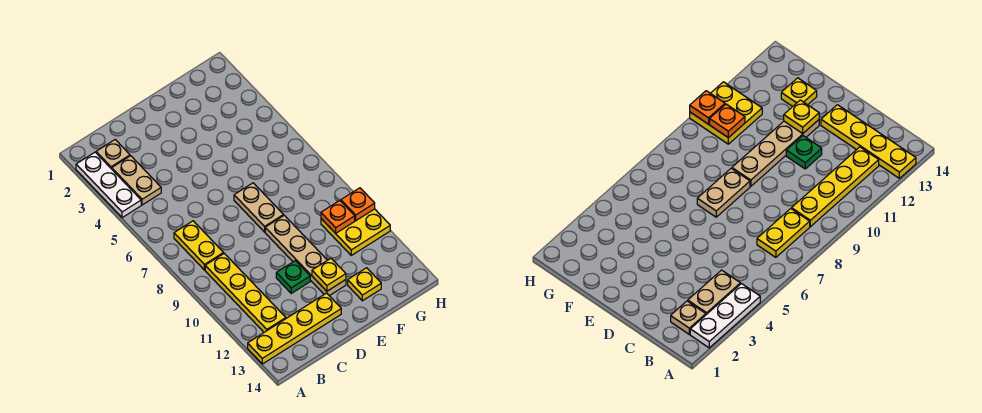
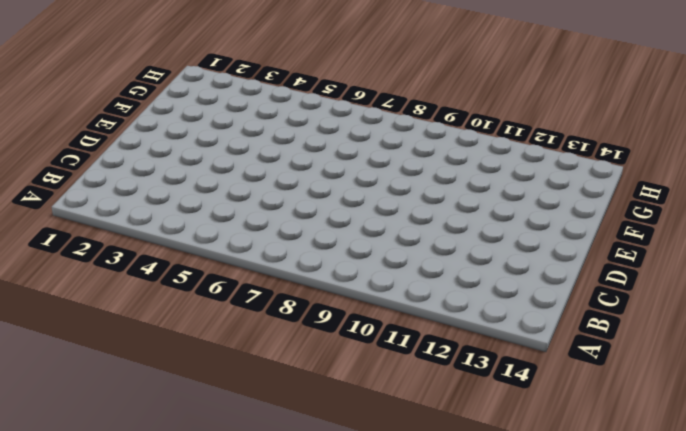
none -> white plate A2:A4 level 1
none -> yellow plate A13:D13 level 1
none -> tan plate B2 level 1

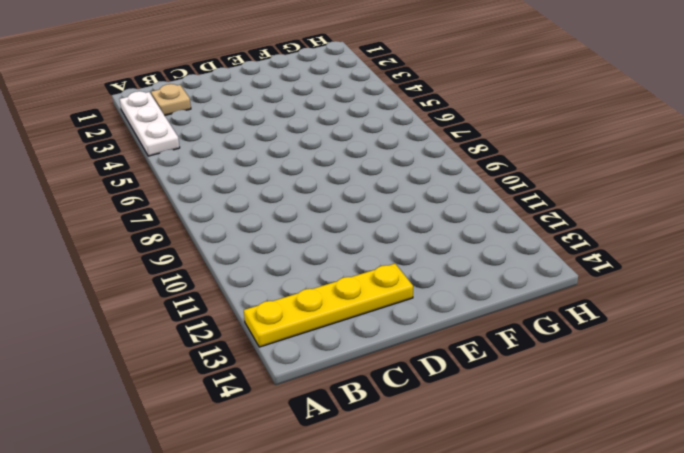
none -> tan plate B3:B4 level 1
none -> yellow plate B7:B8 level 1
none -> yellow plate B9:B12 level 1

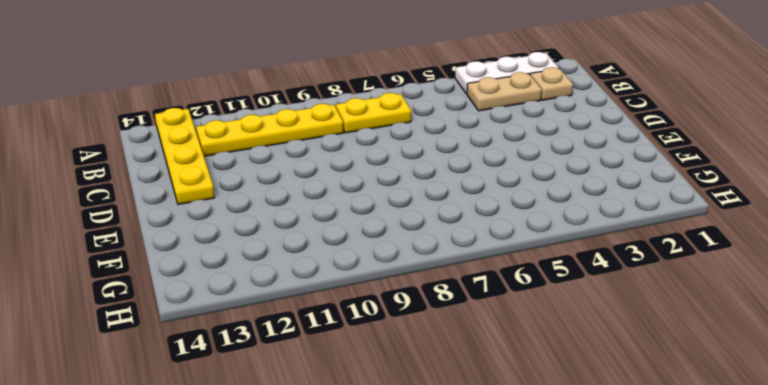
none -> green plate D11 level 1
none -> tan plate E7:E8 level 1
none -> tan plate E9:E12 level 1

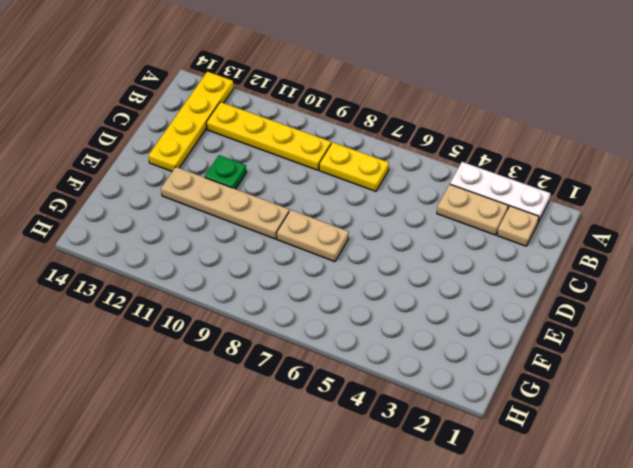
none -> yellow plate F13 level 1
none -> yellow plate G10:H11 level 1
none -> yellow plate E12 level 2

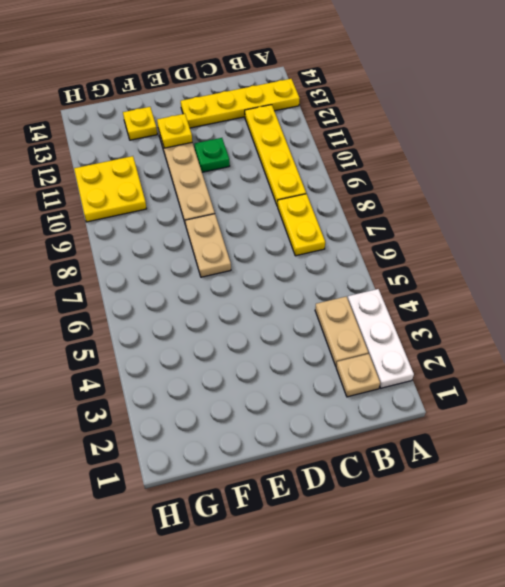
none -> orange plate G10 level 2
none -> orange plate H10 level 2

